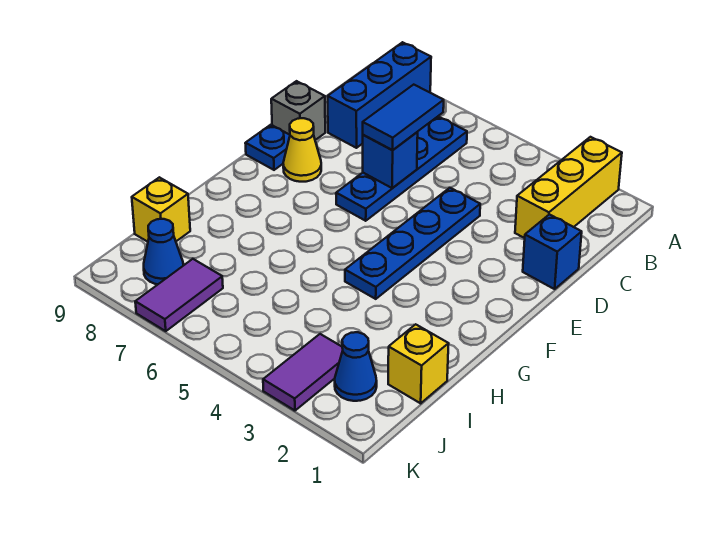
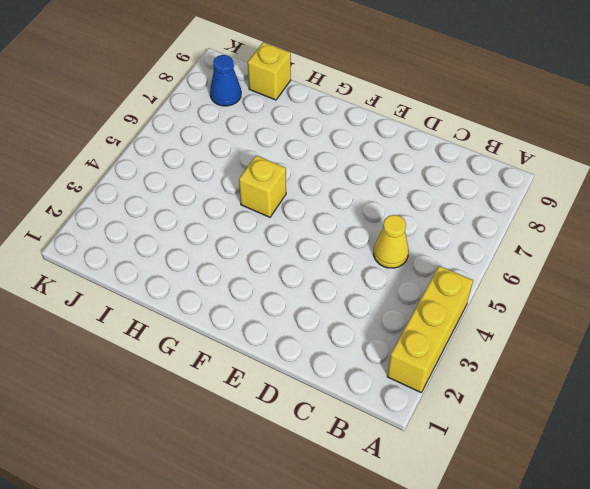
yellow brick A2:A4 level 1 -> yellow brick A2:C2 level 1
yellow cone C5 level 1 -> yellow cone E8 level 1
yellow brick G5 level 1 -> yellow brick I1 level 1
none -> blue brick A8:C8 level 1
none -> blue plate B6:E6 level 1
none -> blue brick D1 level 1

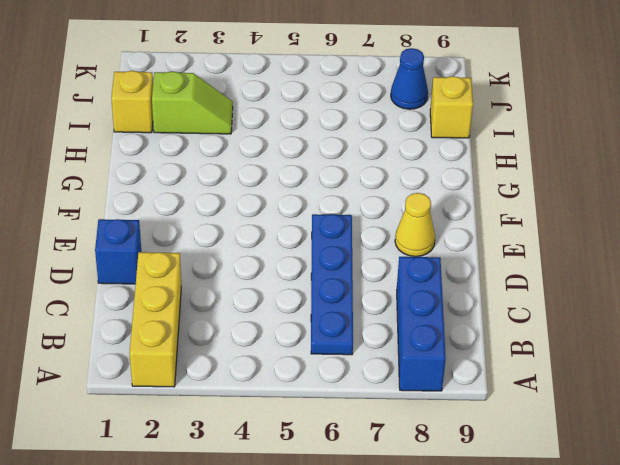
lime slope I2:I3 level 1 top 2 -> none
none -> blue plate D4:G4 level 1
none -> grey brick D9 level 1
none -> blue plate E9 level 1

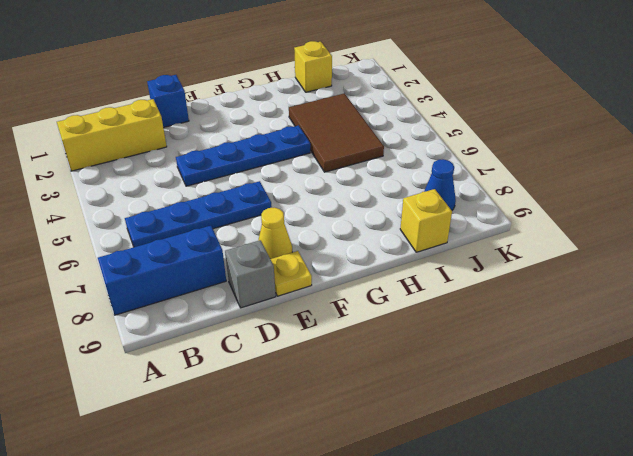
yellow plate E9 level 1 -> blue plate E9 level 1
brown tile H3:I5 level 1 -> none
none -> blue cone J2 level 1
none -> purple tile J3:K3 level 1
none -> purple tile J7:K7 level 1

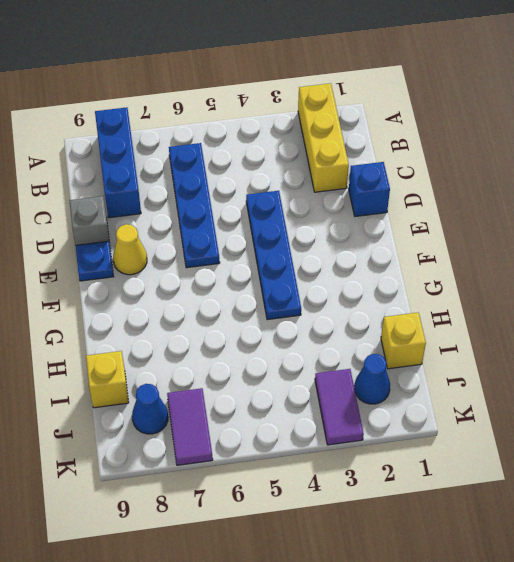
none -> blue brick D6 level 2
none -> blue tile C6:D6 level 3

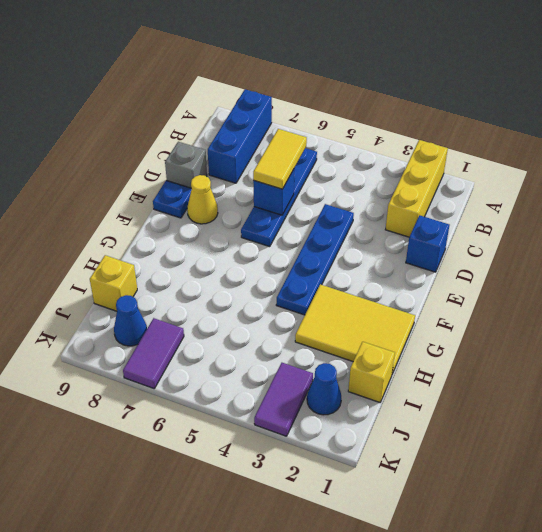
yellow tile C6:D6 level 3 -> blue tile C6:D6 level 3
yellow tile G1:H3 level 1 -> none

